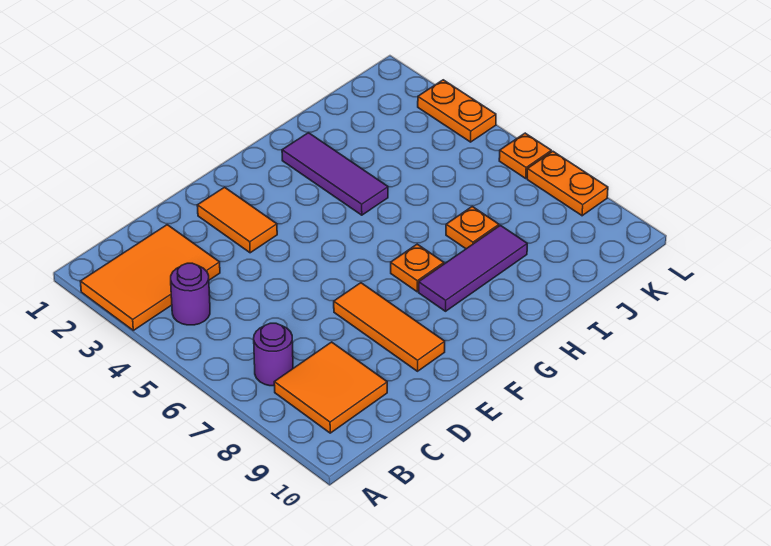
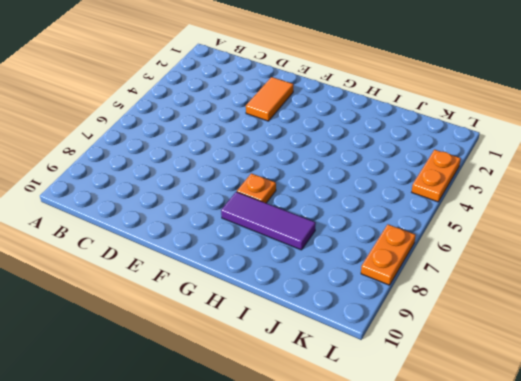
none -> orange tile A2:C3 level 1
none -> purple round brick B4 level 1
none -> purple round brick B7 level 1

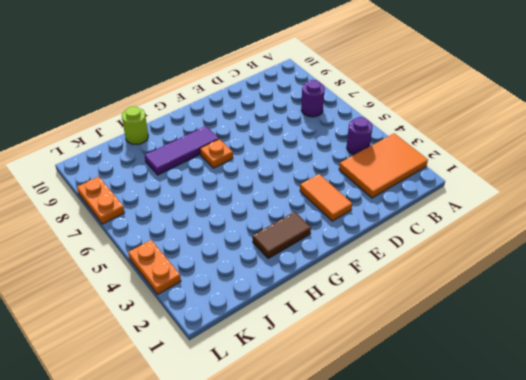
brown tile G2:H2 level 1 -> purple tile H2:H4 level 1
lime round brick I10 level 1 -> none
none -> orange tile B8:C9 level 1
none -> orange tile E7:E9 level 1
none -> orange plate I7 level 1

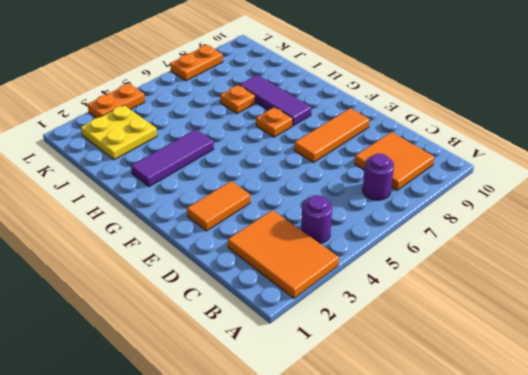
yellow plate J2:K3 level 1 -> none
none -> orange plate L6 level 1

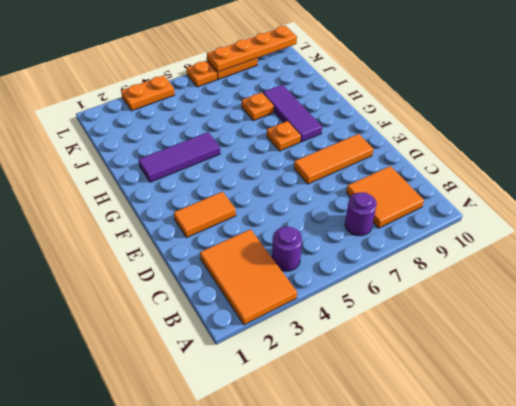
orange plate L7:L10 level 2 -> none

